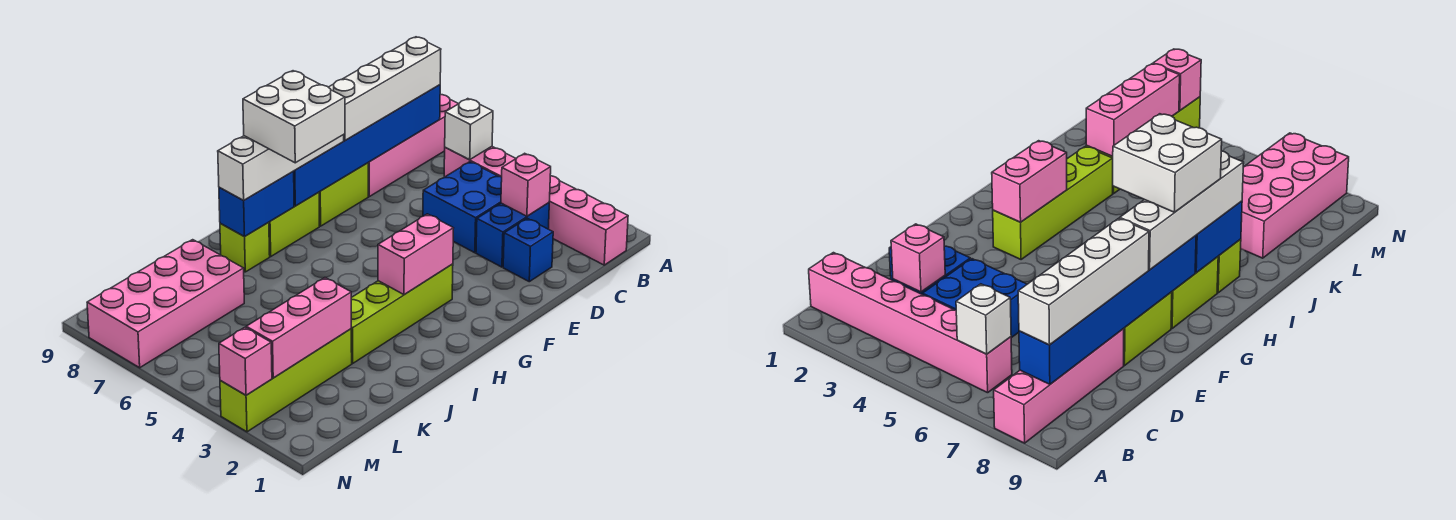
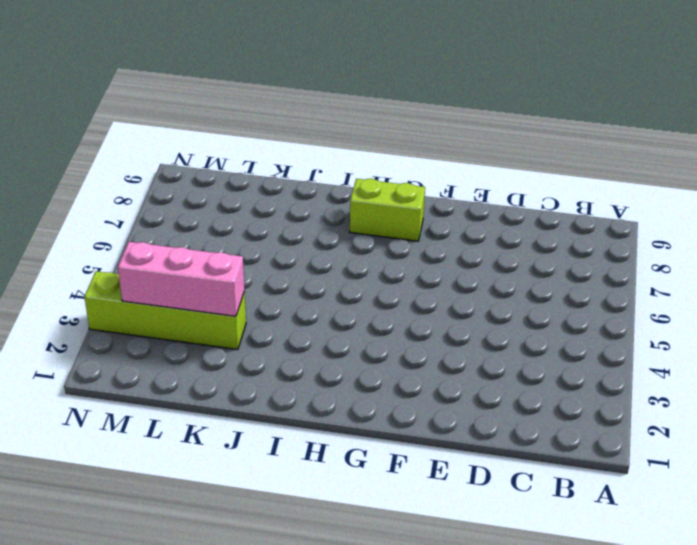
none -> pink brick A8:D8 level 1
none -> pink brick B1:B6 level 1
none -> blue brick C3:D3 level 1

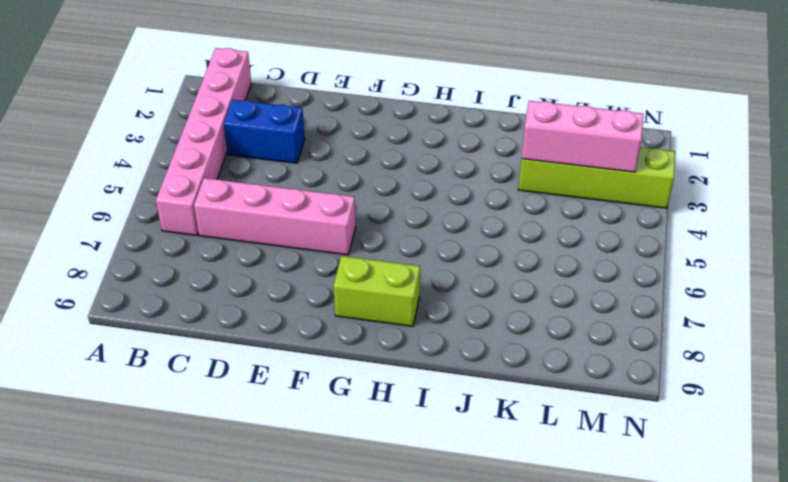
pink brick C6:F6 level 1 -> pink brick A8:D8 level 1
none -> blue brick C4:D5 level 1
none -> blue brick D2 level 1
none -> lime brick E8:F8 level 1

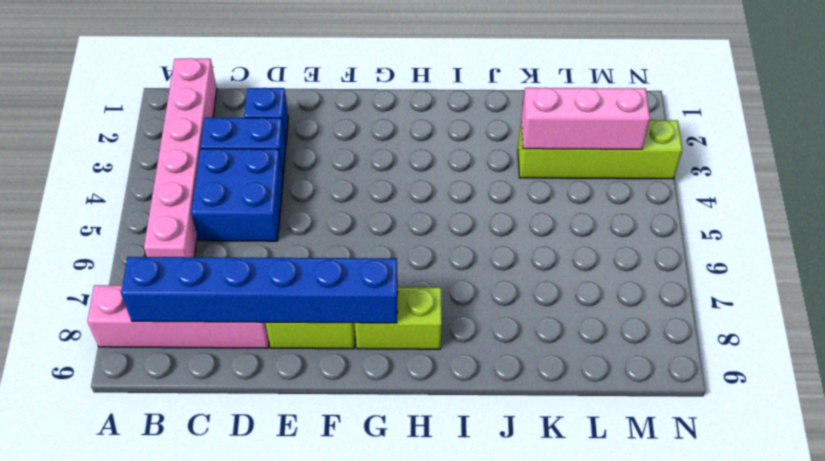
none -> lime brick G3:J3 level 1
none -> lime brick I8 level 1
none -> pink brick K7:N8 level 1

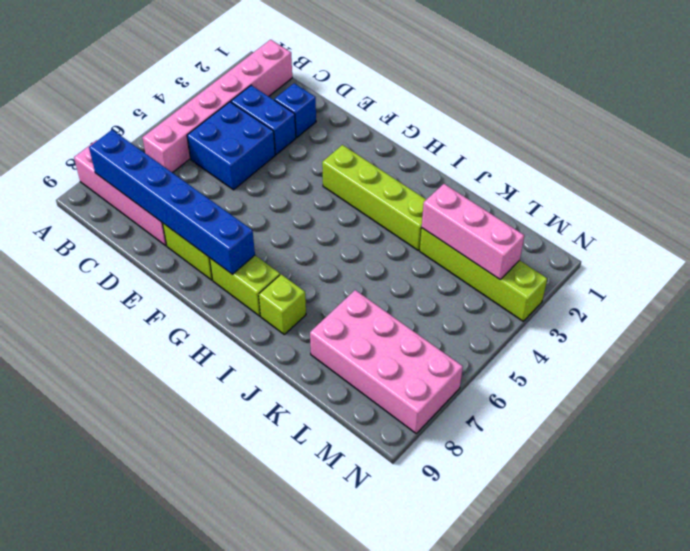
none -> white brick B6 level 2
none -> pink brick C3 level 2
none -> pink brick G3:H3 level 2

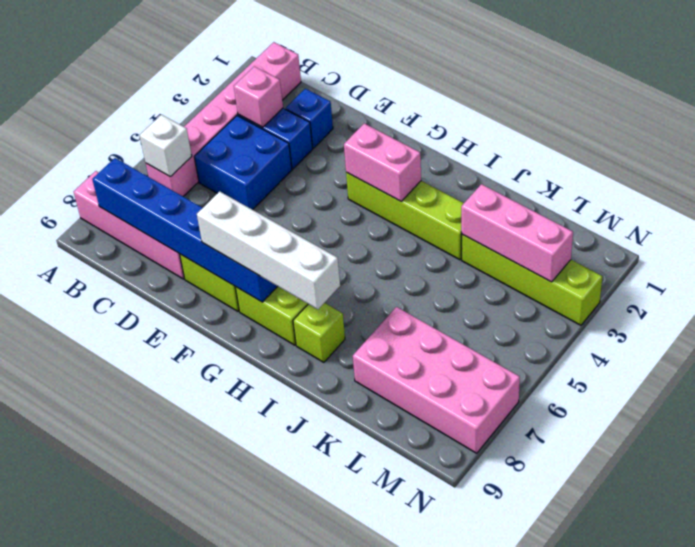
none -> blue brick H8:I8 level 2
none -> pink brick N3 level 2
none -> white brick B8:E8 level 3

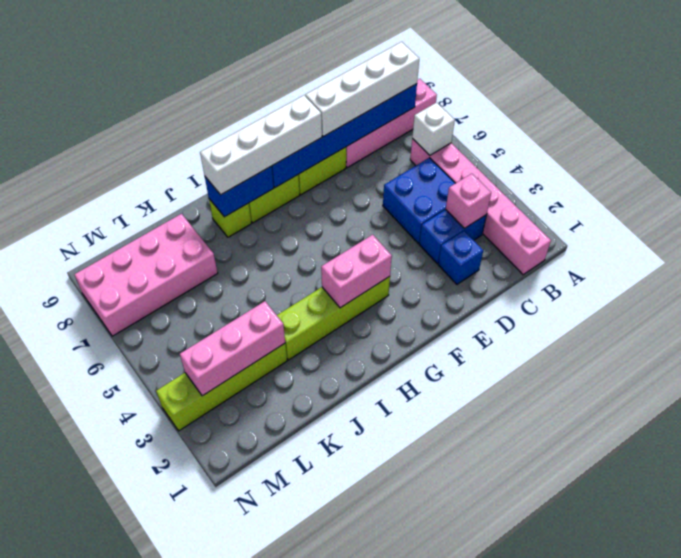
none -> pink brick N3 level 2
none -> white brick G7:H8 level 4

